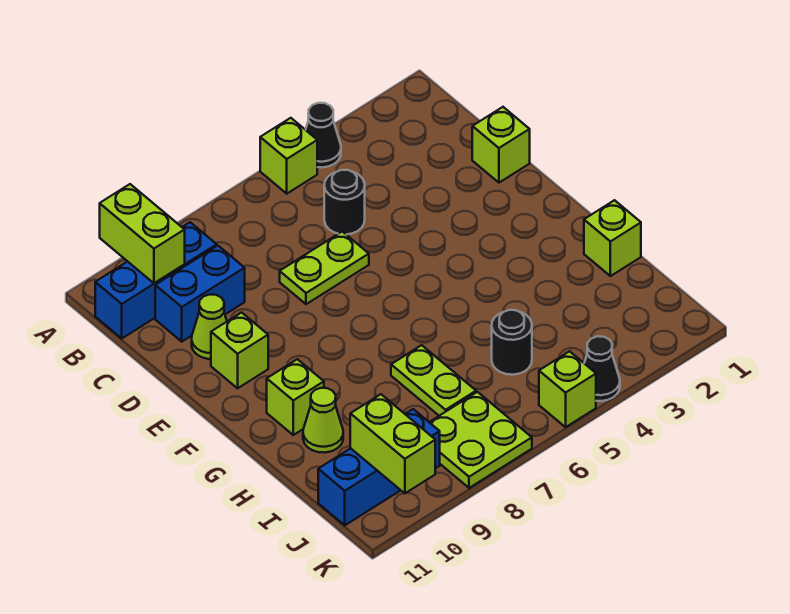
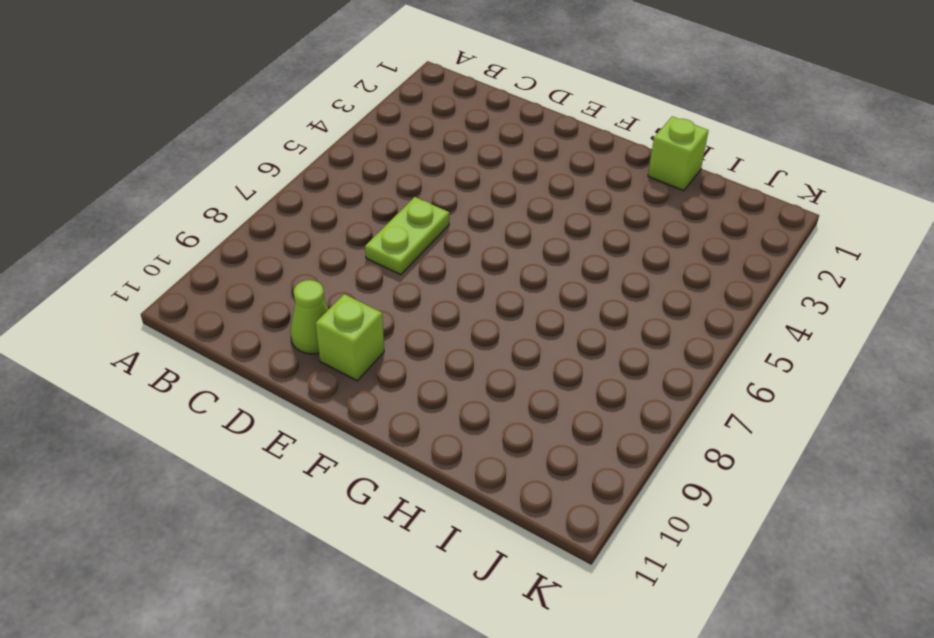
none -> black cone A4 level 1
none -> lime brick A5 level 1
none -> blue brick B9:B11 level 1

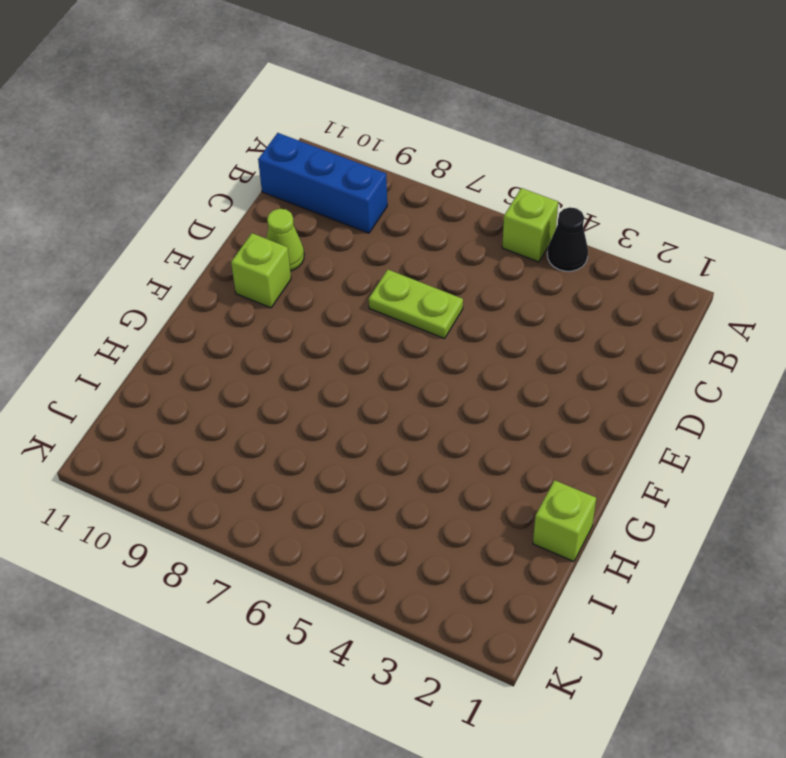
none -> black round brick C5 level 1
none -> blue brick C9:C10 level 1
none -> lime brick D1 level 1

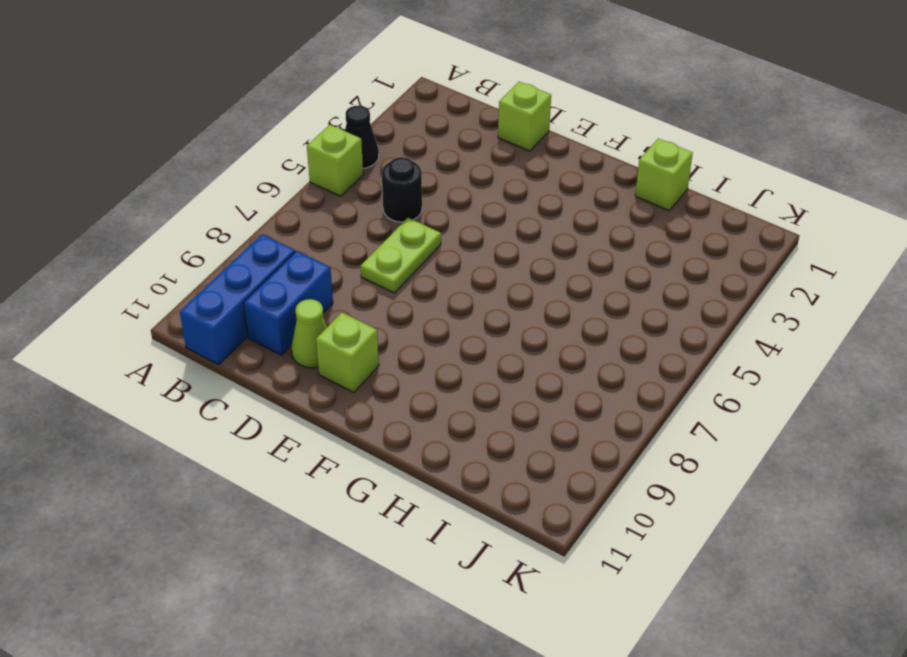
none -> lime brick G10 level 1
none -> lime plate H7:I7 level 1
none -> lime cone H10 level 1

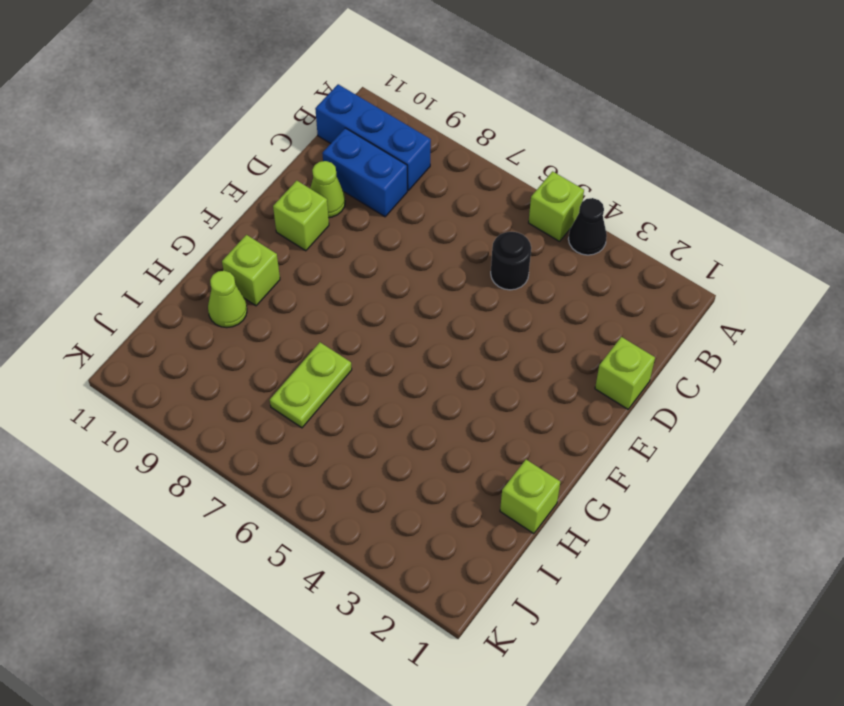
none -> lime plate D6:D7 level 1
none -> black round brick I5 level 1
none -> lime plate J7:K8 level 1

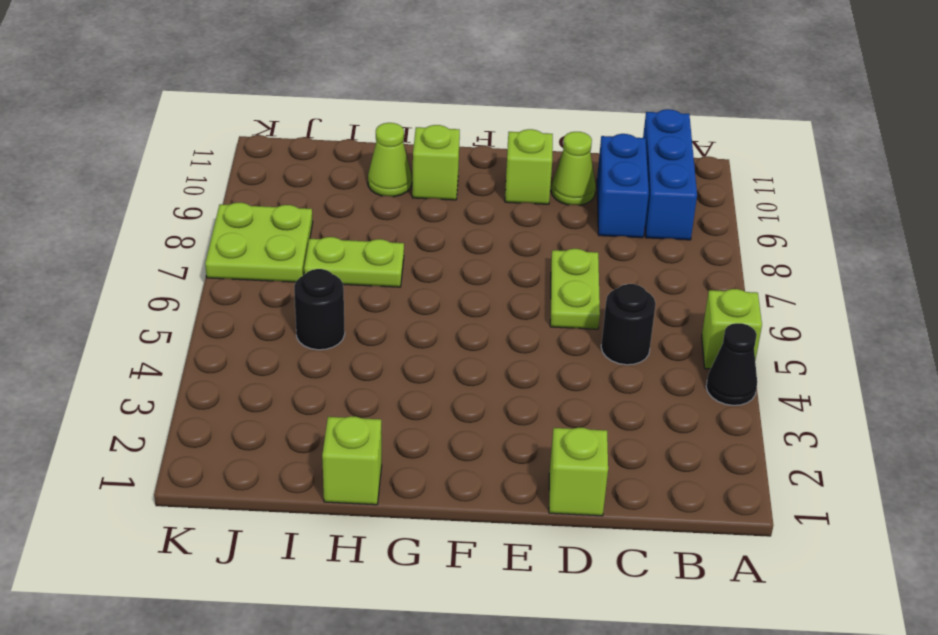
none -> blue brick J9:J11 level 1
none -> black cone K4 level 1
none -> lime brick K5 level 1

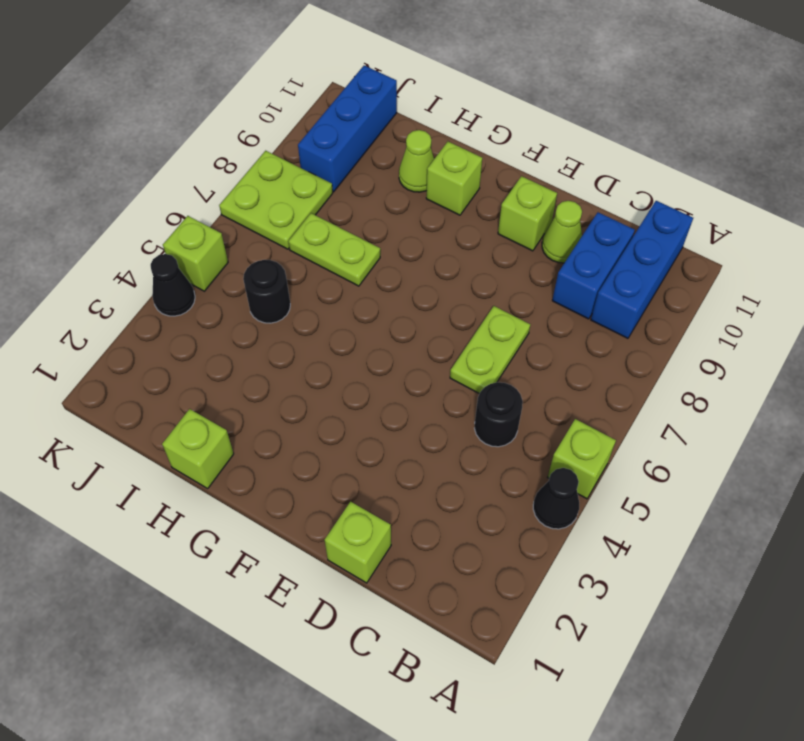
none -> lime brick A10:B10 level 2
none -> lime brick J10:K10 level 2

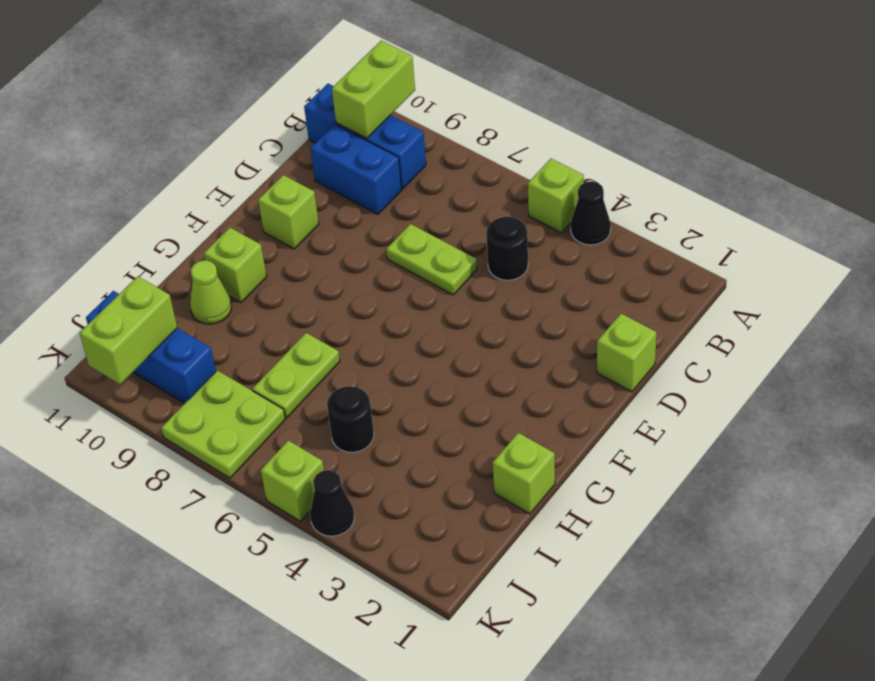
none -> lime cone D10 level 1

